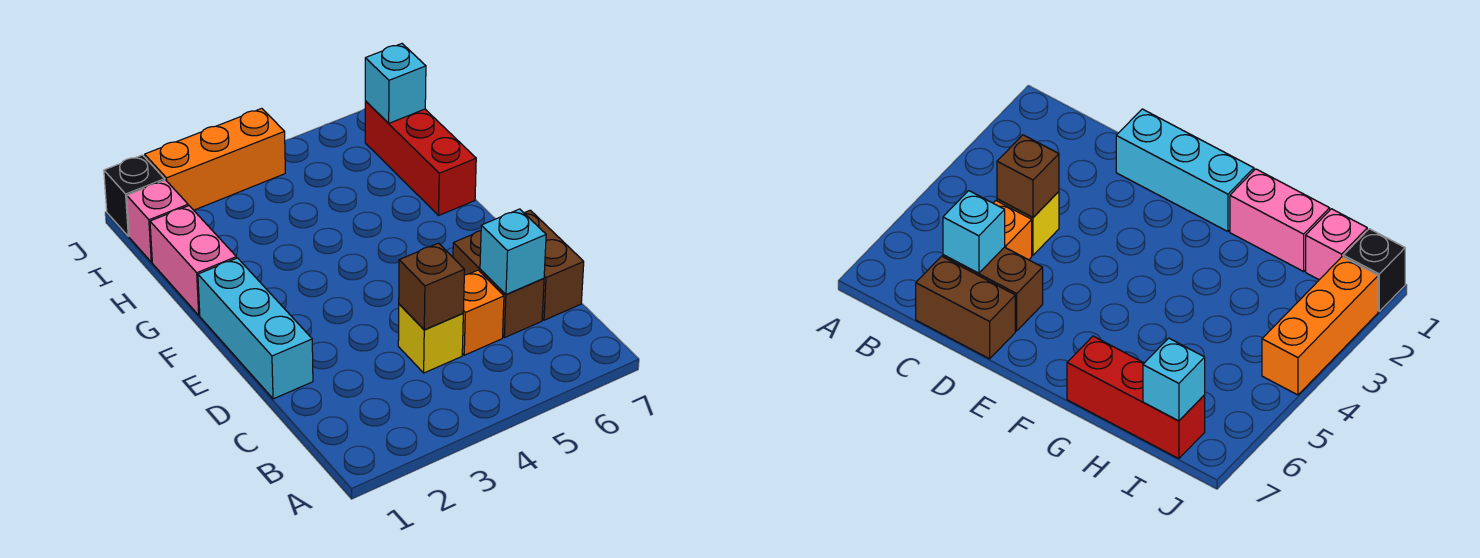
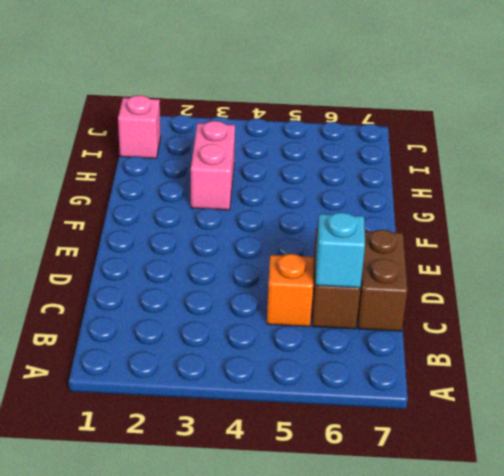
pink brick G3:H3 level 1 -> pink brick G1:H1 level 1
none -> yellow brick C4 level 1
none -> cyan brick D1:F1 level 1
none -> red brick G7:I7 level 1

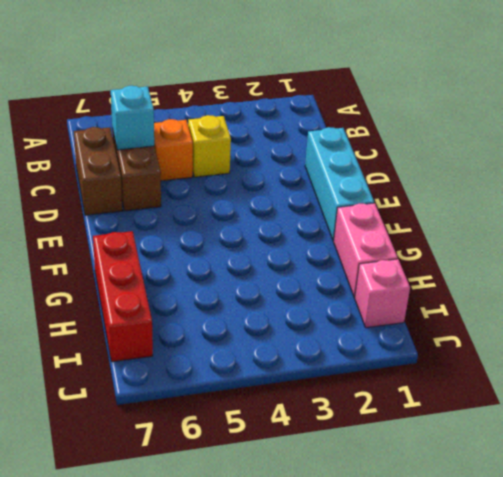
none -> black brick J1 level 1
none -> orange brick J2:J4 level 1
none -> brown brick C4 level 2

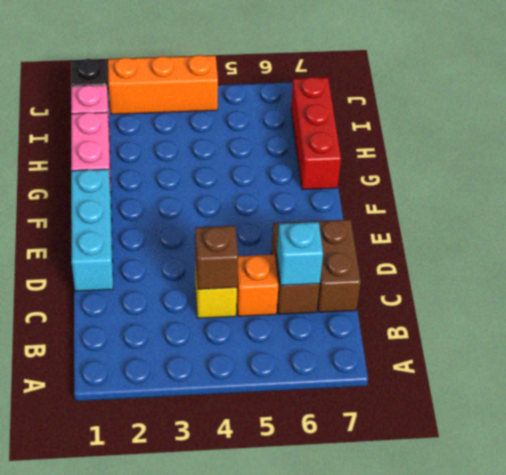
none -> cyan brick I7 level 2

